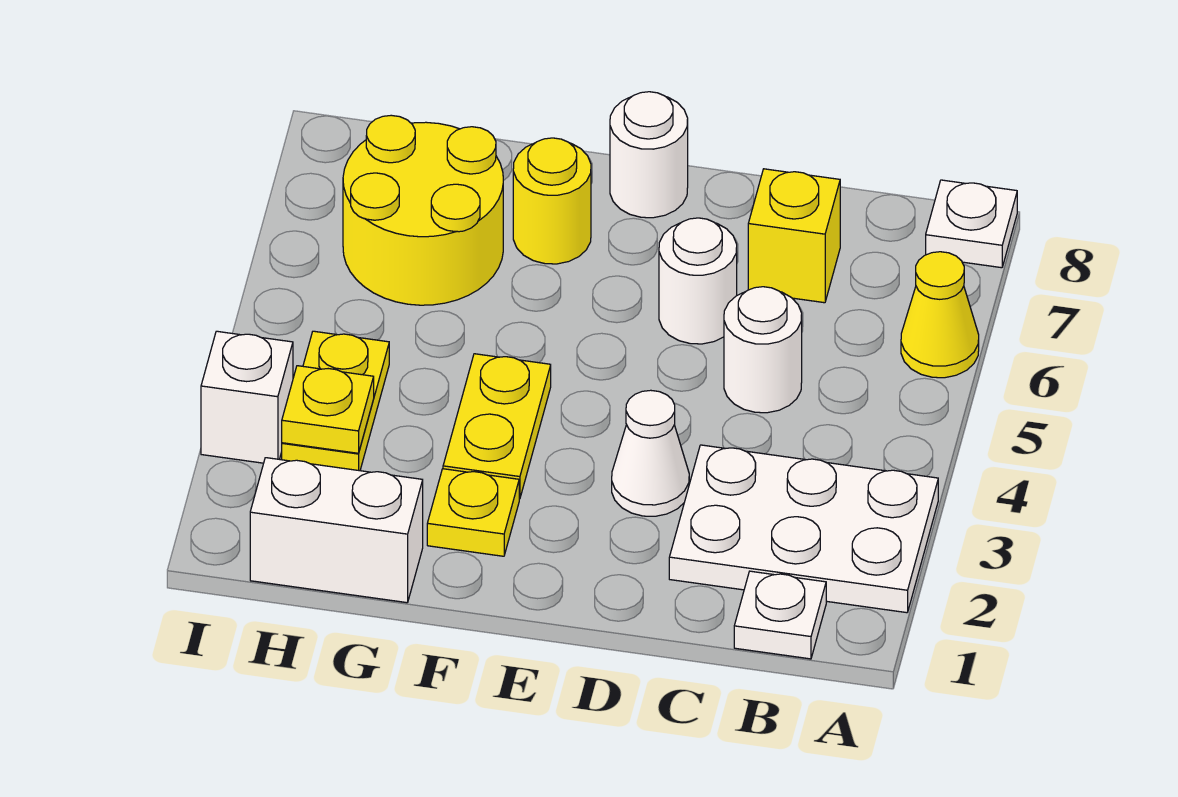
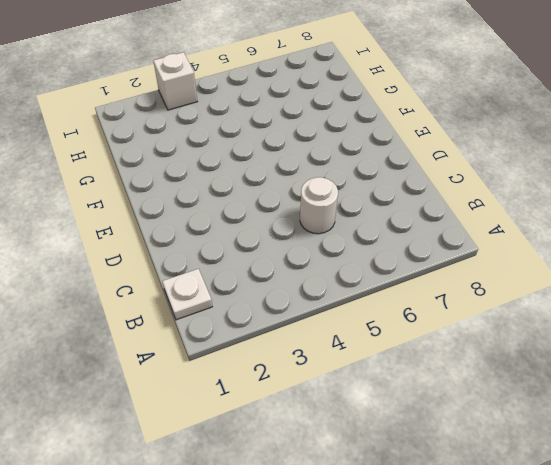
none -> white plate A2:C3 level 1
none -> yellow cone A6 level 1
none -> white plate A8 level 1

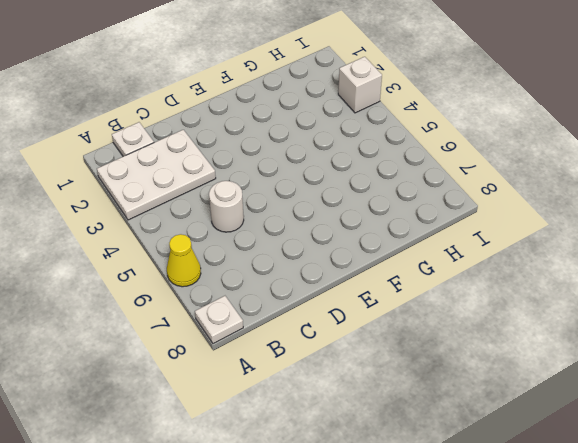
none -> yellow brick C7 level 1
none -> white cone D3 level 1
none -> white round brick D6 level 1

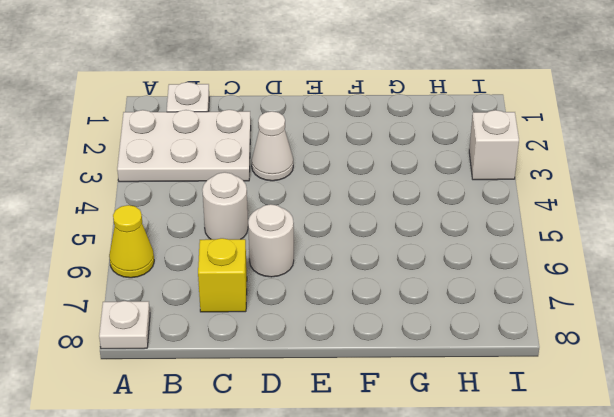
none -> white round brick E8 level 1
none -> yellow plate F2 level 1
none -> yellow plate F3:F4 level 1

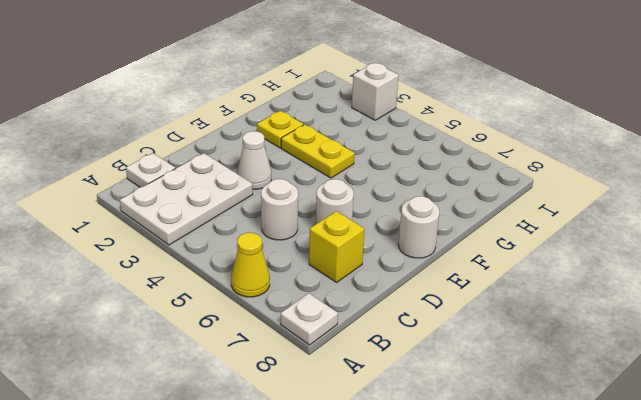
none -> yellow round brick F7 level 1
none -> white brick G1:H1 level 1
none -> yellow round brick G6:H7 level 1

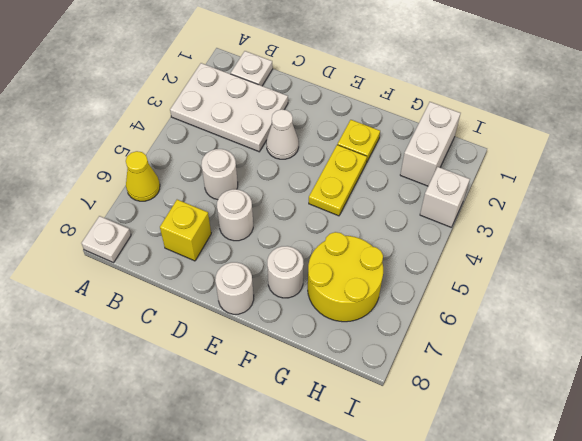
white round brick F7 level 1 -> yellow round brick F7 level 1
white brick H1:H2 level 1 -> white brick G1:H1 level 1
none -> yellow plate H3:H4 level 1
none -> yellow plate H3 level 2

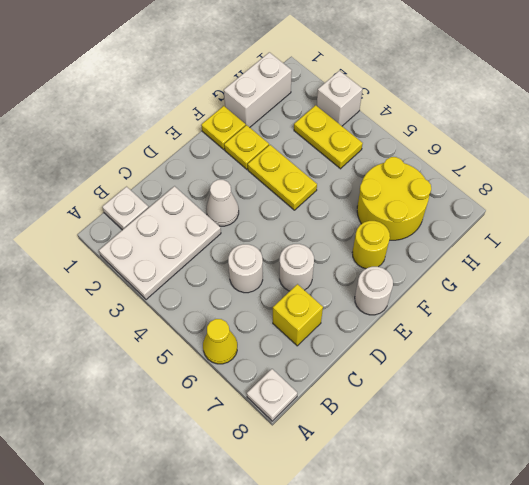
yellow plate F1 level 1 -> yellow plate H3 level 2

